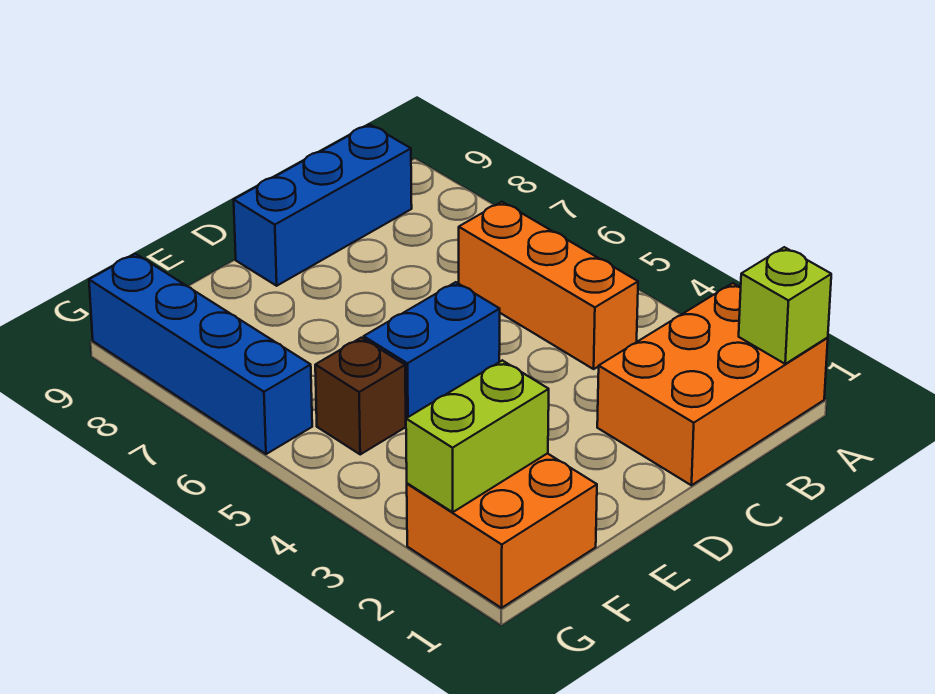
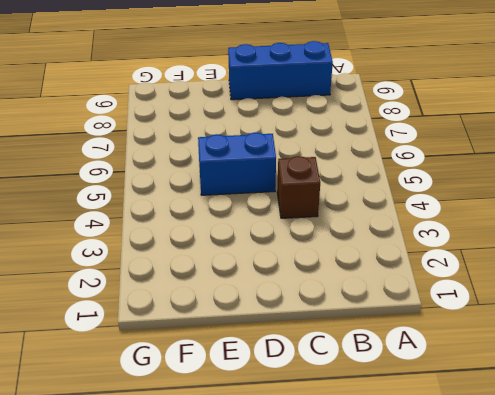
brown brick C4 level 1 -> brown brick F5 level 1
none -> orange brick A1:C2 level 1
none -> orange brick B4:B6 level 1

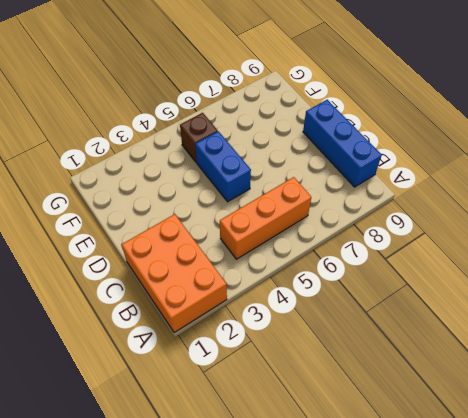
none -> orange brick F1:G2 level 1
none -> blue brick G6:G9 level 1

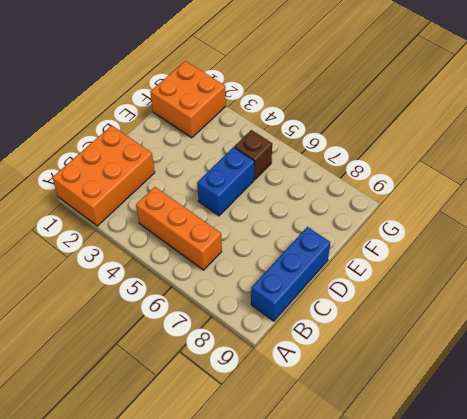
none -> blue brick G6:G9 level 1
none -> lime brick A1 level 2

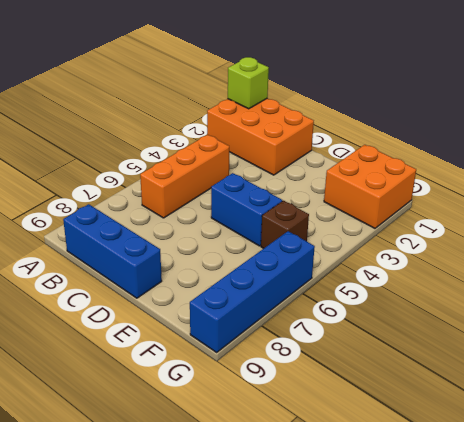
none -> lime brick F2:G2 level 2

